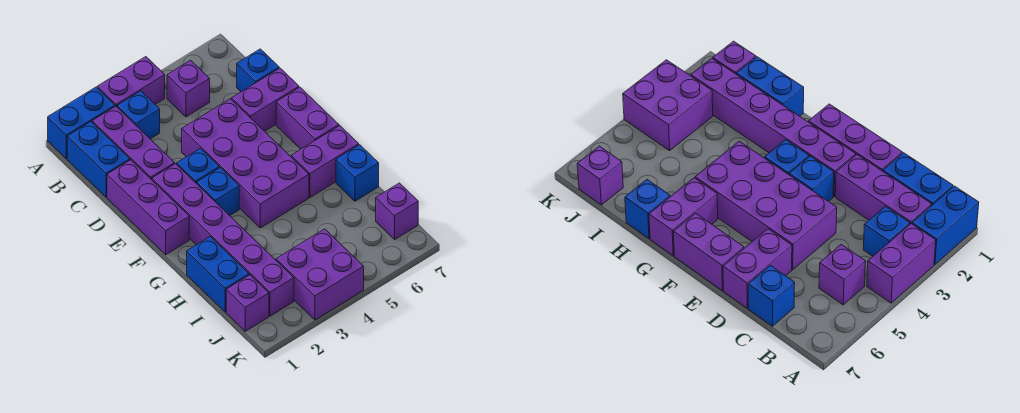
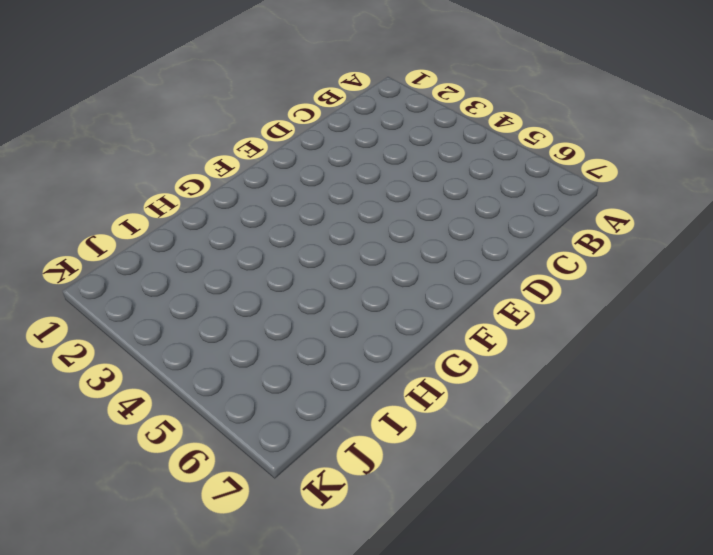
none -> blue brick A1:A2 level 1
none -> purple brick A3:A4 level 1
none -> blue brick B1:C1 level 1

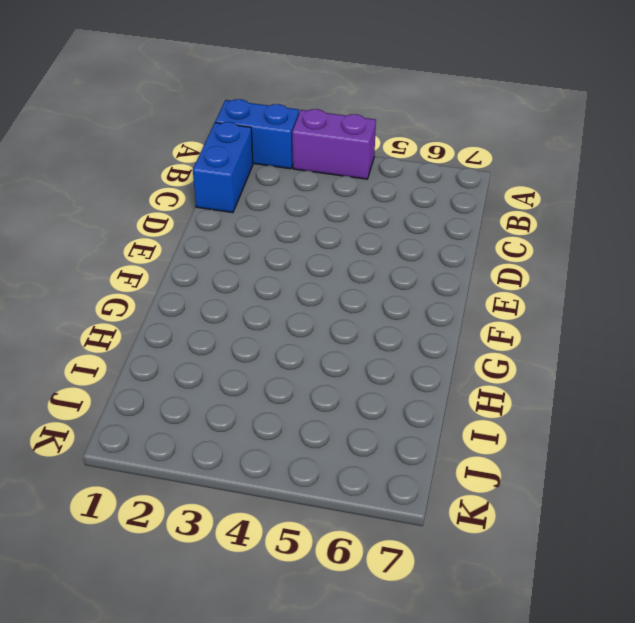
none -> purple brick B2:D2 level 1
none -> blue brick B3 level 1
none -> purple brick B5 level 1

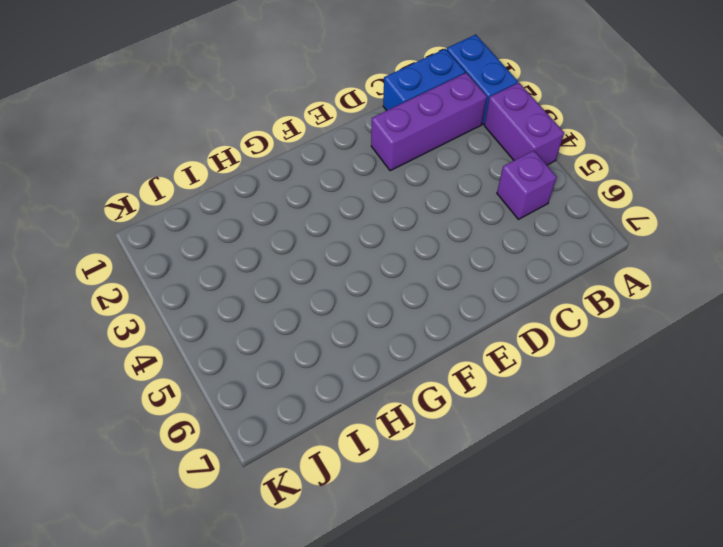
none -> blue brick B3 level 1
none -> blue brick C7 level 1
none -> purple brick D1:F1 level 1

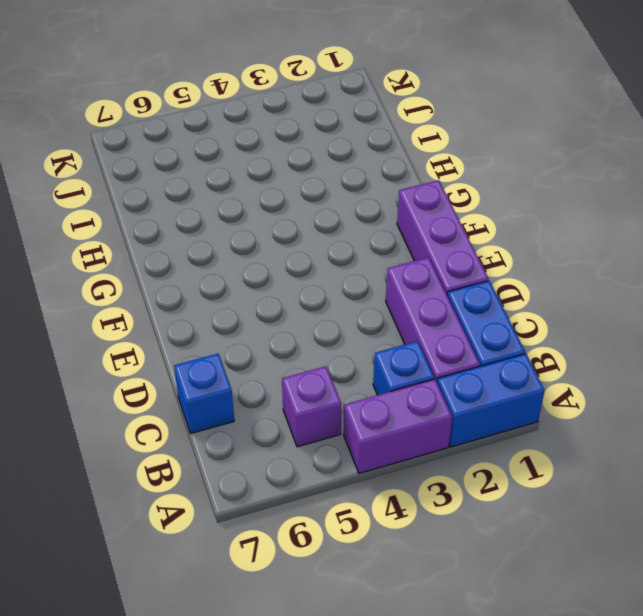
none -> purple brick D4:G5 level 1
none -> purple brick D6:D7 level 1
none -> purple brick E2:J2 level 1

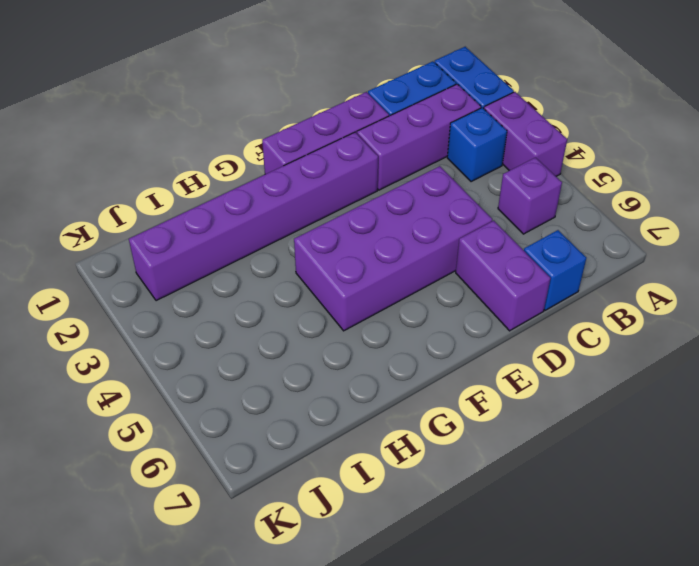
none -> blue brick E3 level 1
none -> purple brick E7:F7 level 1
none -> blue brick F3 level 1

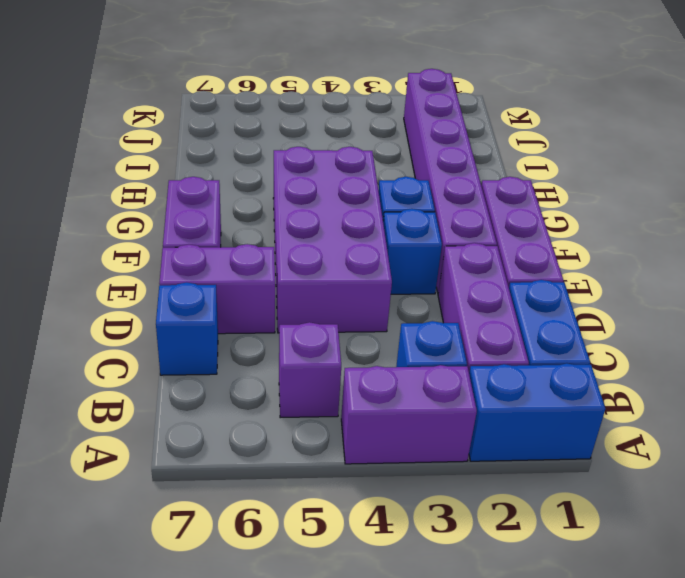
none -> purple brick G6:G7 level 1
none -> blue brick H1:I1 level 1
none -> blue brick H7 level 1

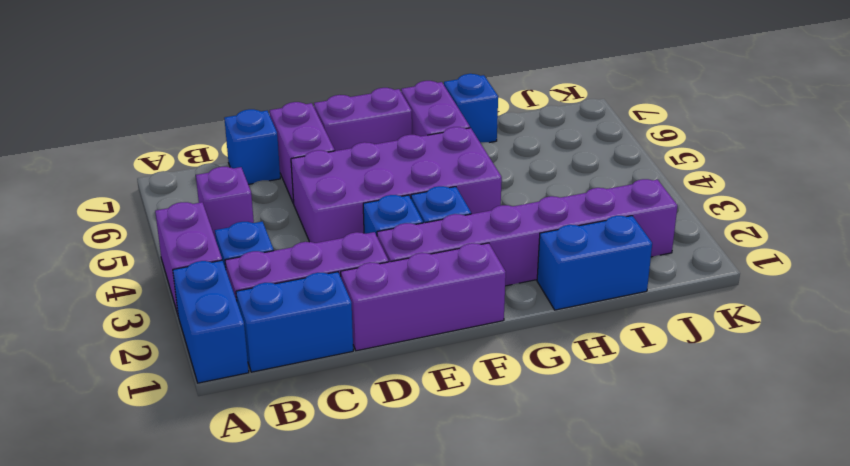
none -> purple brick J1 level 1
none -> purple brick J3:K4 level 1
none -> purple brick J7 level 1

